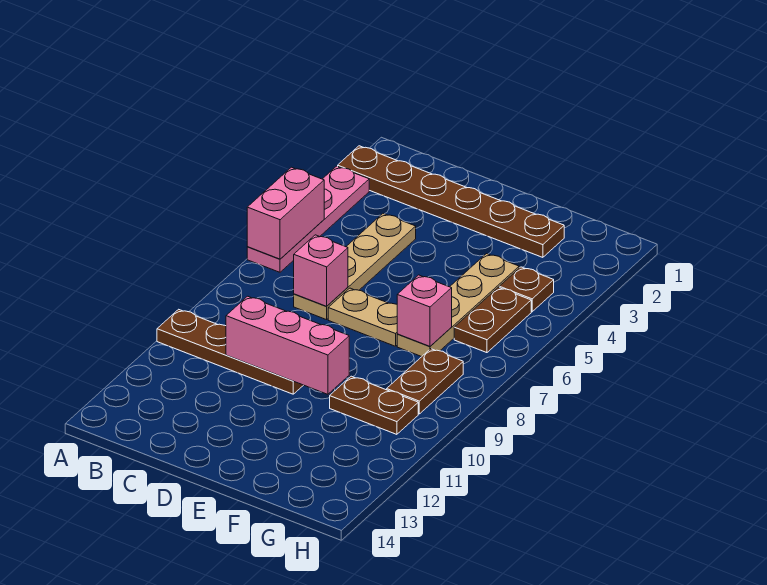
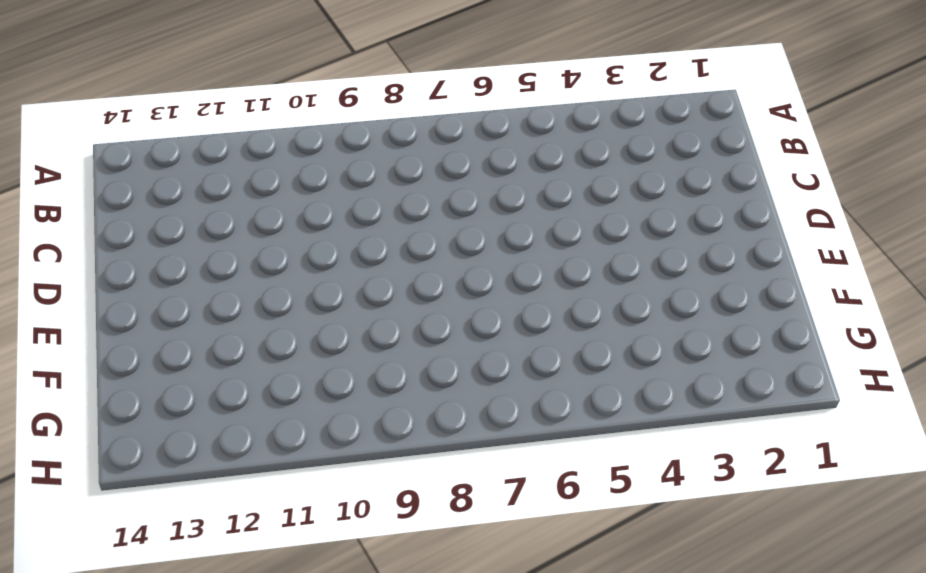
none -> brown plate A2:F2 level 1
none -> pink plate A3:A6 level 1
none -> brown plate A10:D10 level 1

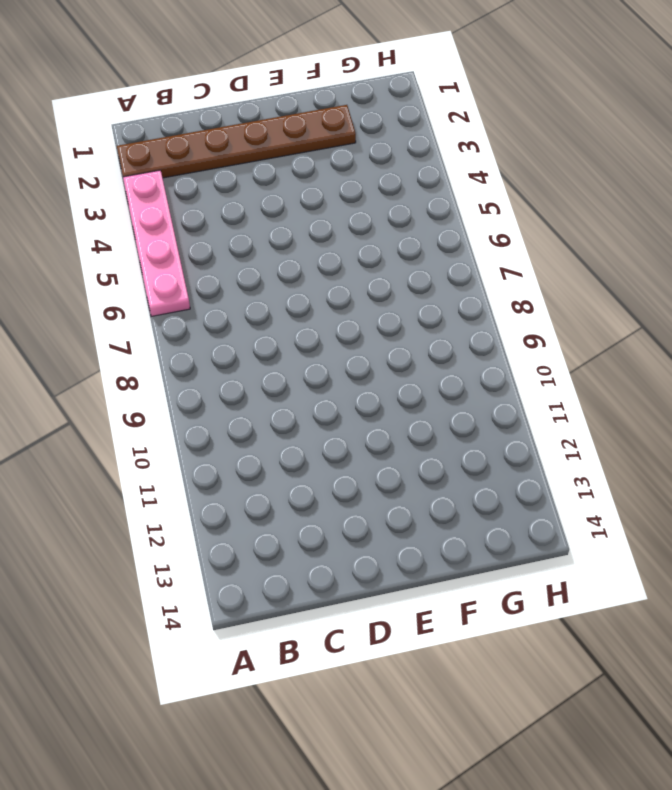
none -> brown plate A10:D10 level 1
none -> tan plate C4:C7 level 1
none -> tan plate D7:E7 level 1

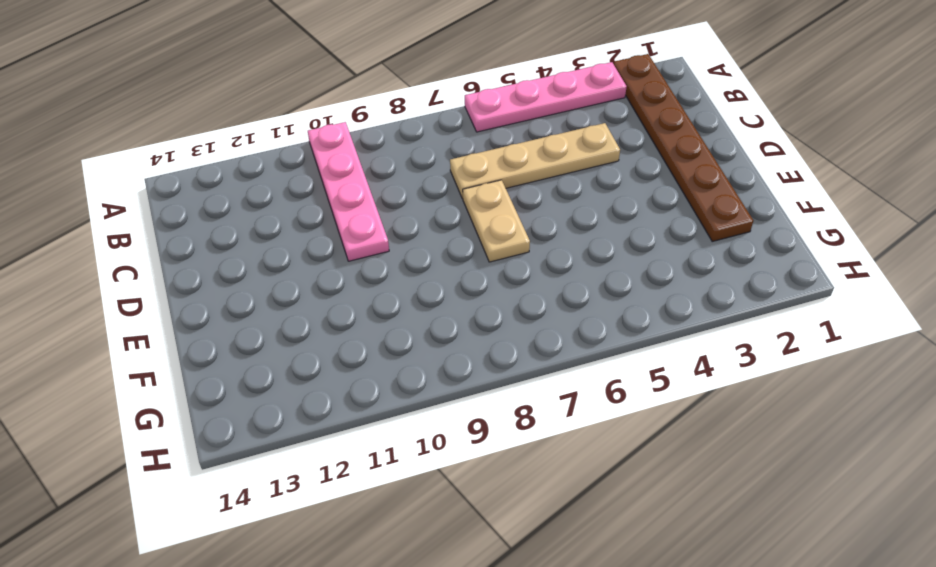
pink plate A10:D10 level 1 -> brown plate A10:D10 level 1
none -> tan plate F4:F7 level 1
none -> brown plate F10:G10 level 1
none -> brown plate G4 level 1

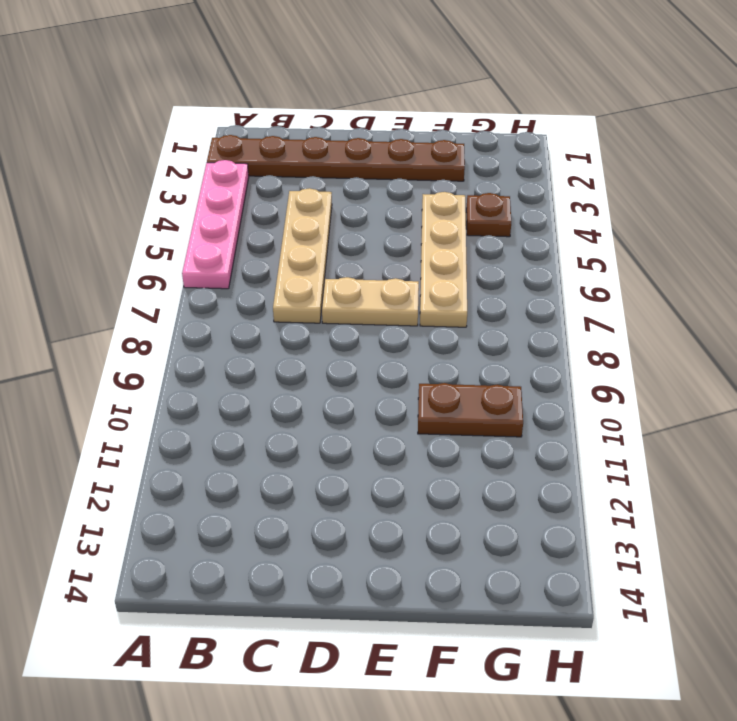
none -> brown plate A10:D10 level 1
none -> brown plate G5:G6 level 1
none -> brown plate G8:G9 level 1

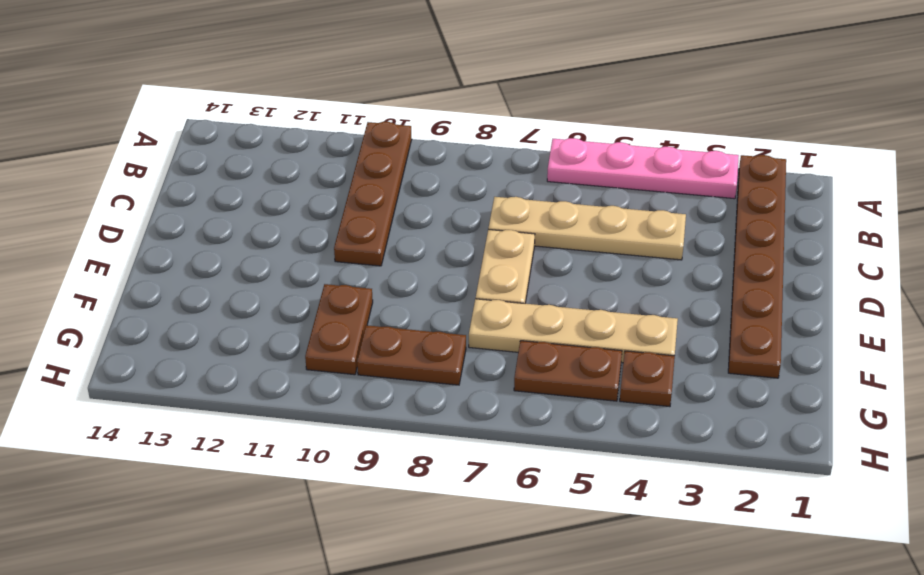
none -> pink brick A5:A6 level 2
none -> pink brick C7 level 2
none -> pink brick C10:E10 level 2

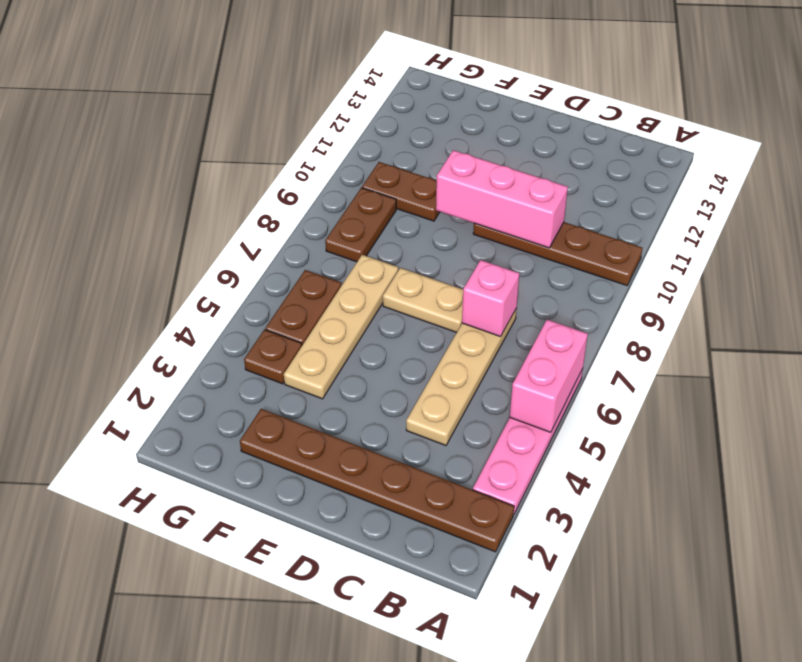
none -> pink brick F7 level 2

